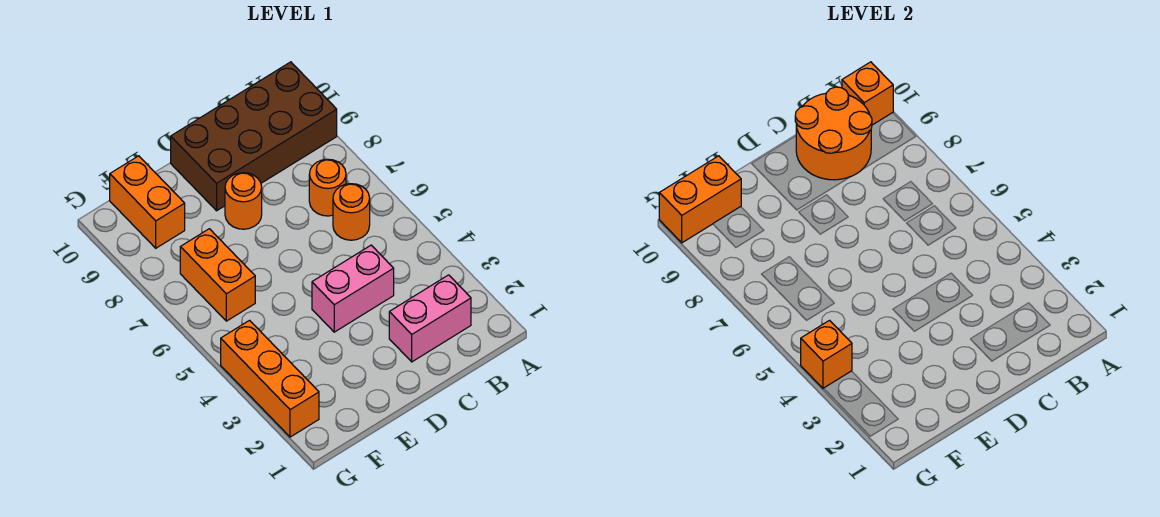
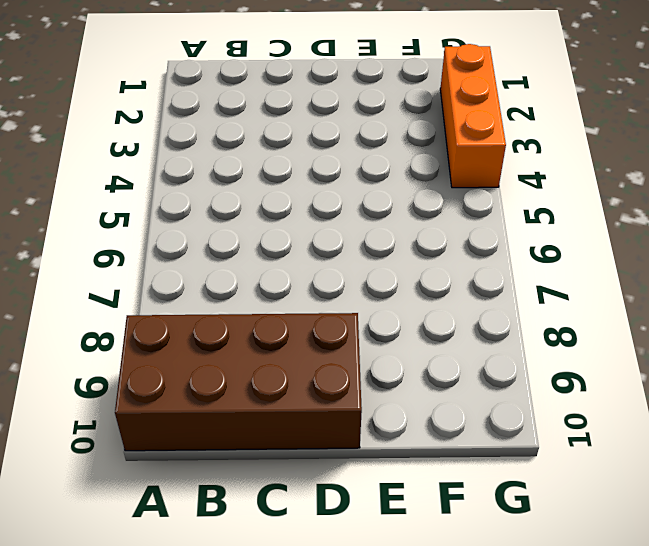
none -> pink brick B2:C2 level 1
none -> orange round brick B6 level 1
none -> orange round brick B7 level 1

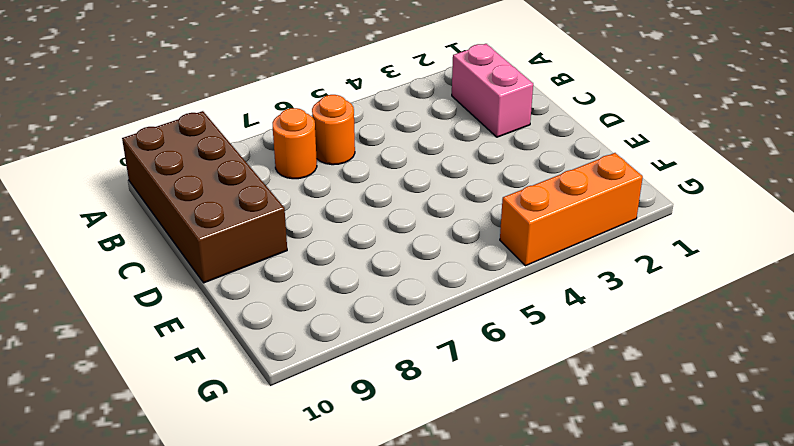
none -> pink brick C4:D4 level 1
none -> orange round brick D8 level 1
none -> orange brick F6:F7 level 1

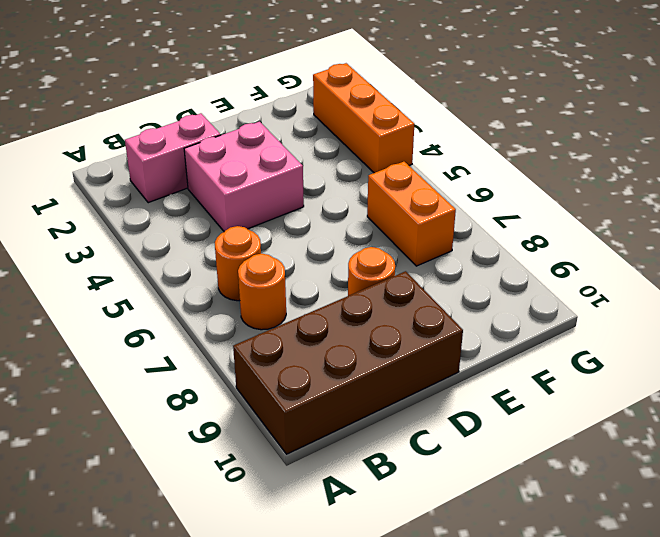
pink brick C3:D4 level 1 -> pink brick C4:D4 level 1
none -> orange brick F9:F10 level 1
none -> orange brick A10 level 2
none -> orange round brick B9:C10 level 2

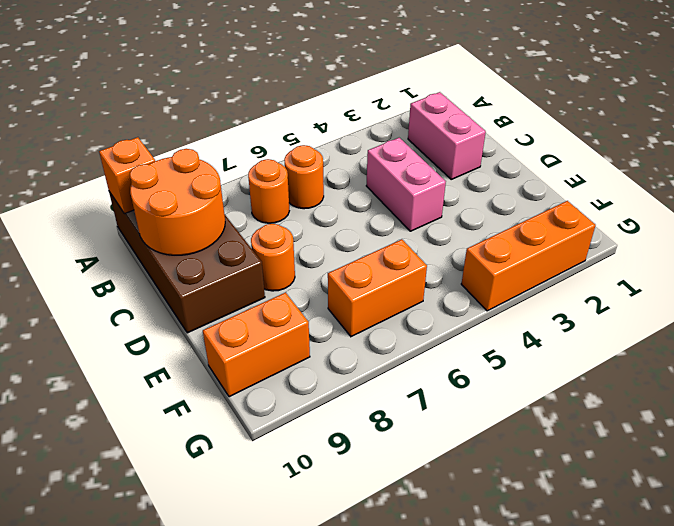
none -> orange brick F10:G10 level 2
none -> orange brick G4 level 2

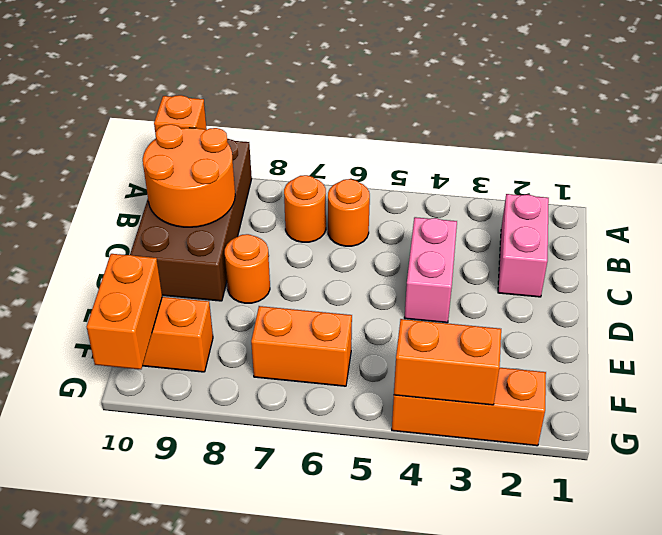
orange brick G3:G4 level 2 -> orange brick G4 level 2

